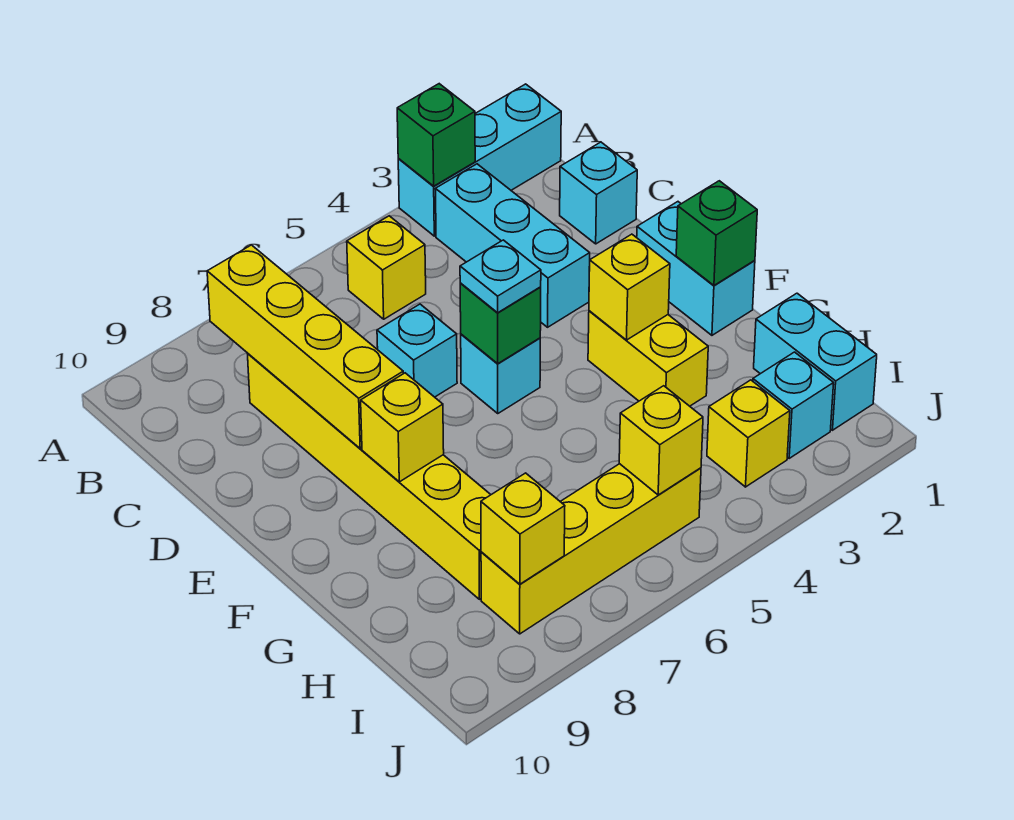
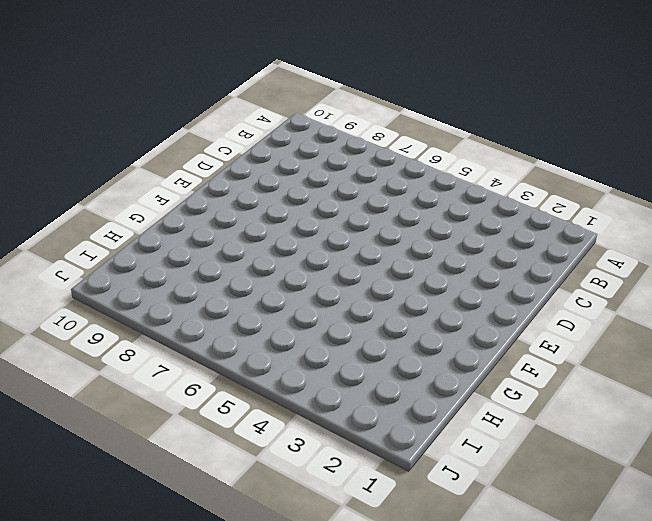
none -> cyan brick A1:A3 level 1
none -> cyan brick B3:D3 level 1
none -> yellow brick B5 level 1

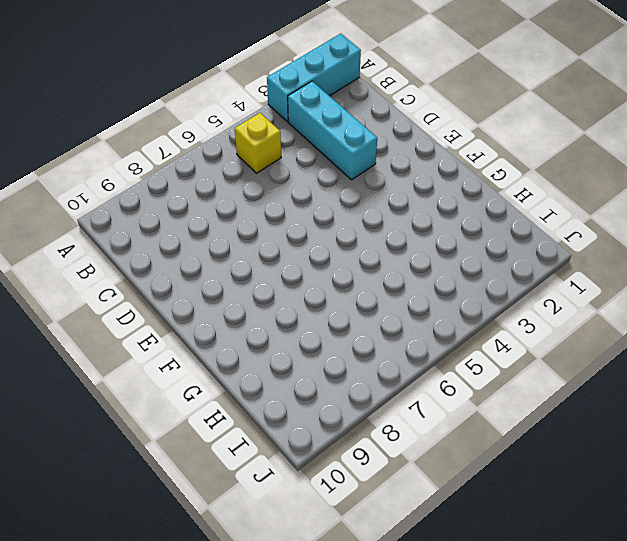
none -> cyan brick C1 level 1
none -> yellow brick C8:H8 level 1
none -> cyan brick D6 level 1

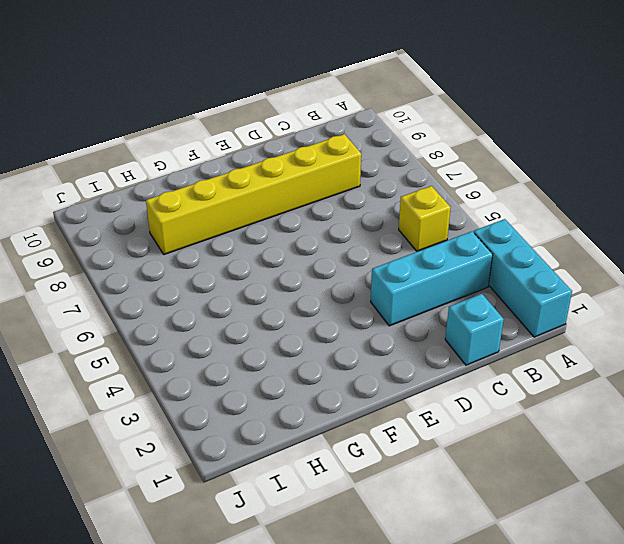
none -> cyan brick D6 level 1
none -> cyan brick E1:F1 level 1
none -> cyan brick E5 level 1

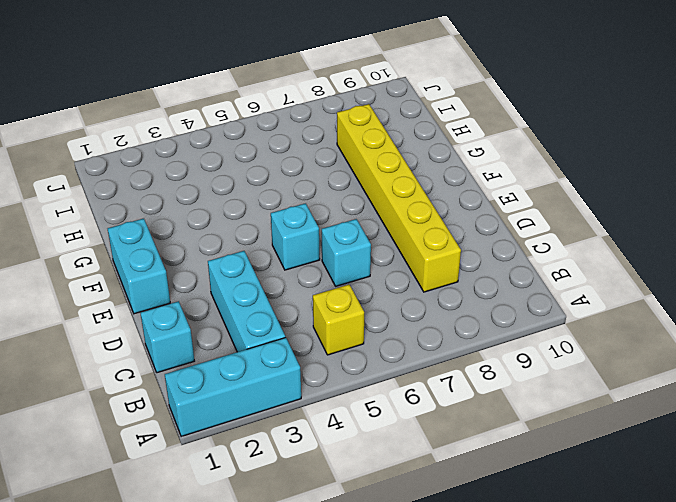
none -> yellow brick F3:G3 level 1
none -> cyan brick H1:I1 level 1
none -> cyan brick I2 level 1

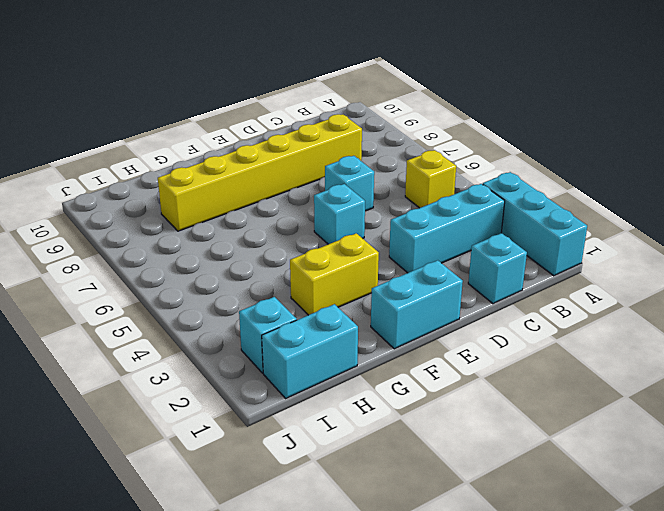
none -> yellow brick I3 level 1
none -> yellow brick I5:I8 level 1
none -> green brick A3 level 2

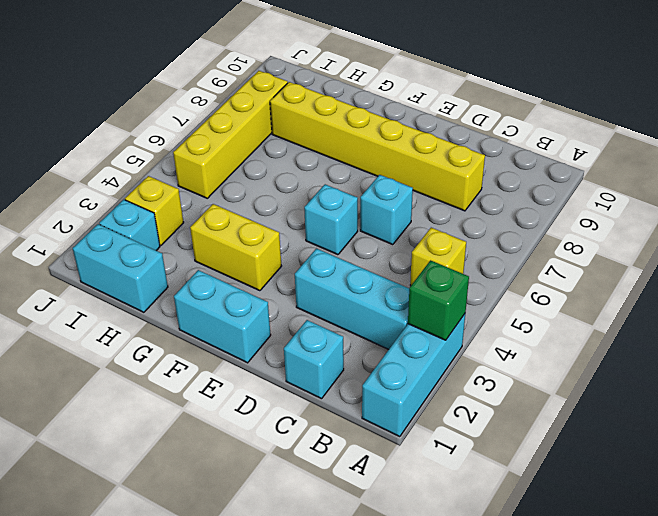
none -> yellow brick B8:E8 level 2
none -> green brick E5 level 2
none -> green brick F1 level 2

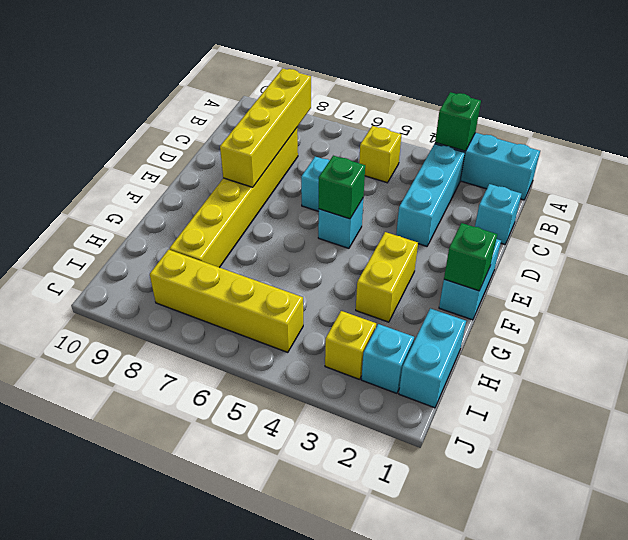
none -> yellow brick F3 level 2
none -> yellow brick F8 level 2
none -> yellow brick I5 level 2

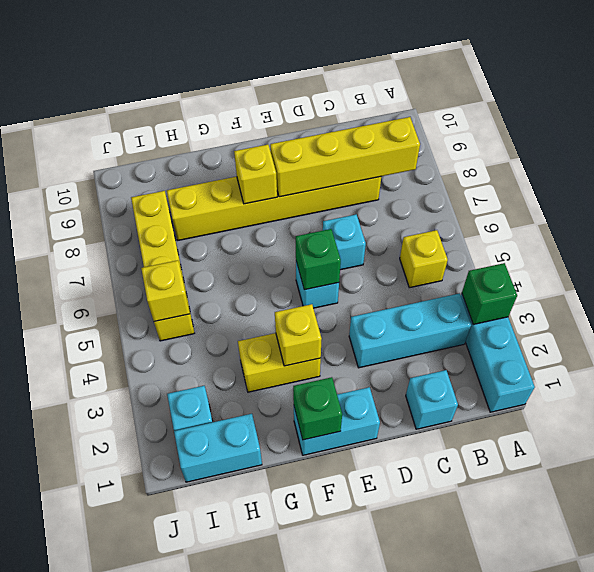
none -> yellow brick I3 level 1
none -> yellow brick I8 level 2
none -> cyan plate E5 level 3

